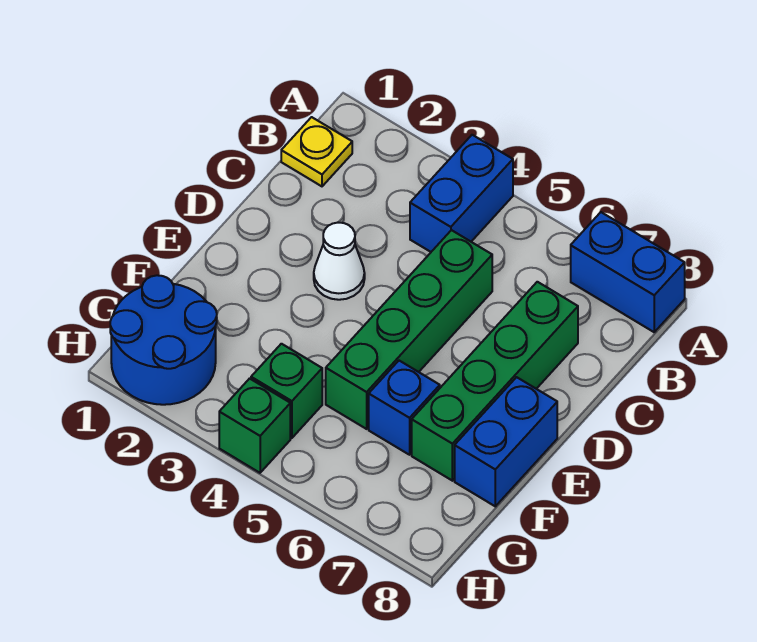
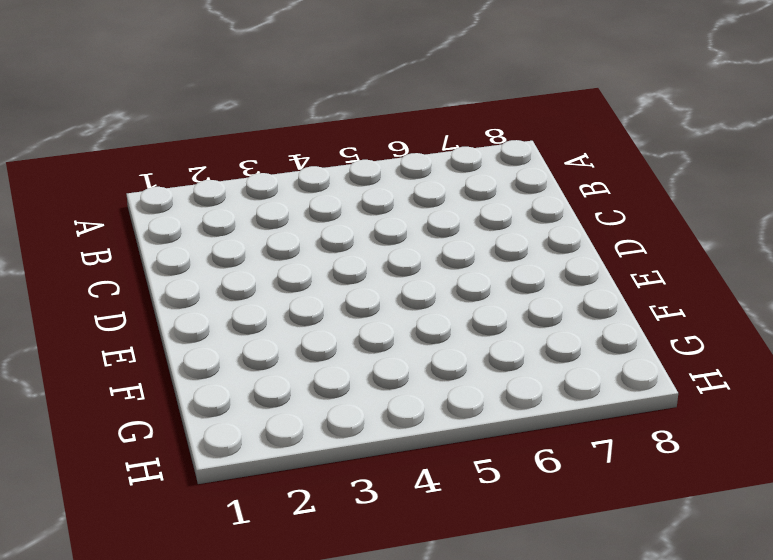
none -> blue brick A4:B4 level 1
none -> blue brick A7:A8 level 1

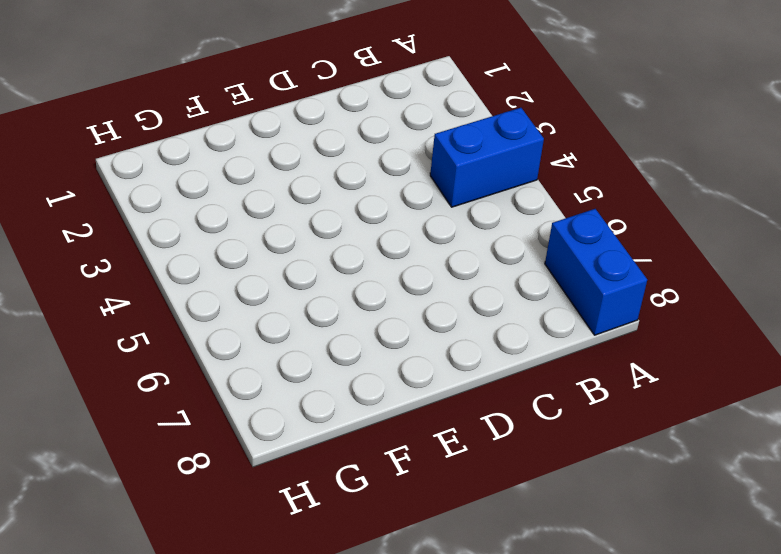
none -> yellow plate B1 level 1
none -> green brick C5:F5 level 1

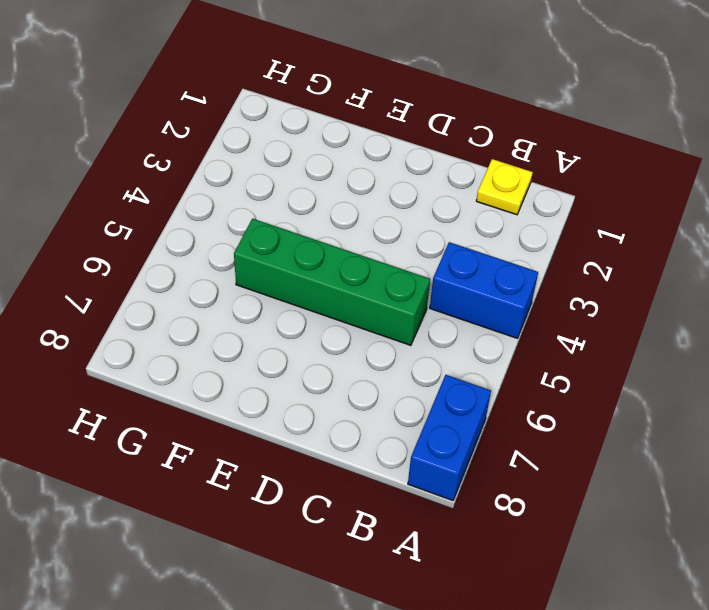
none -> green brick C7:F7 level 1
none -> white cone D3 level 1

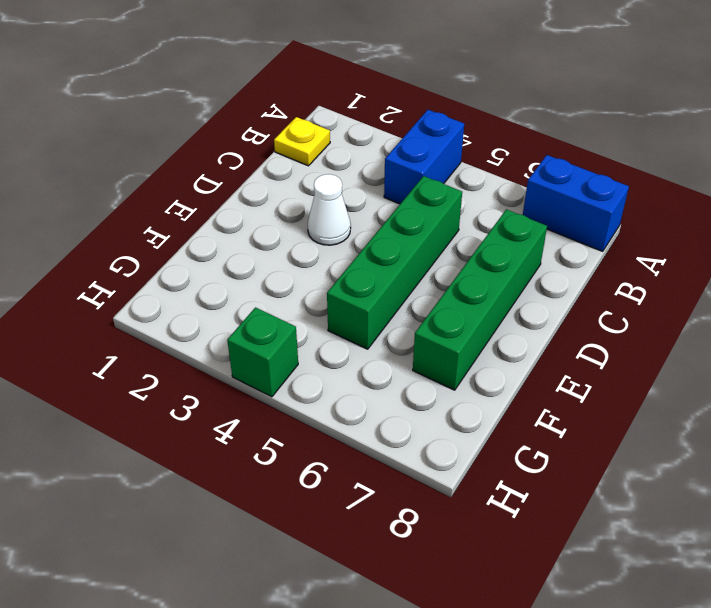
none -> blue brick E8:F8 level 1
none -> blue brick F6 level 1

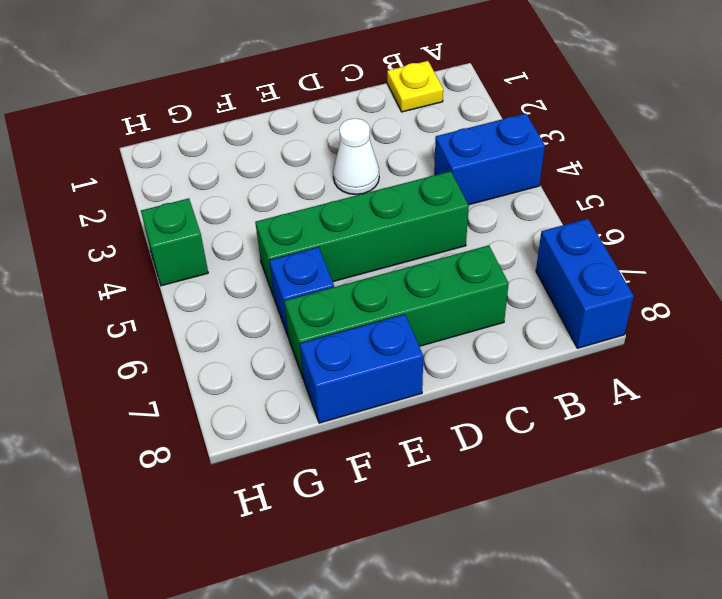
none -> blue round brick G1:H2 level 1
none -> green brick G4 level 1

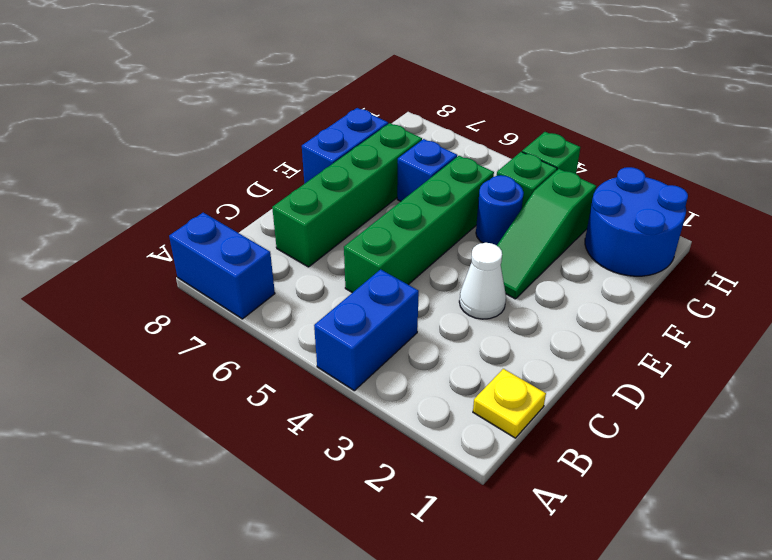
green slope E3:G3 level 1 top G -> none
blue round brick F4 level 1 -> none

